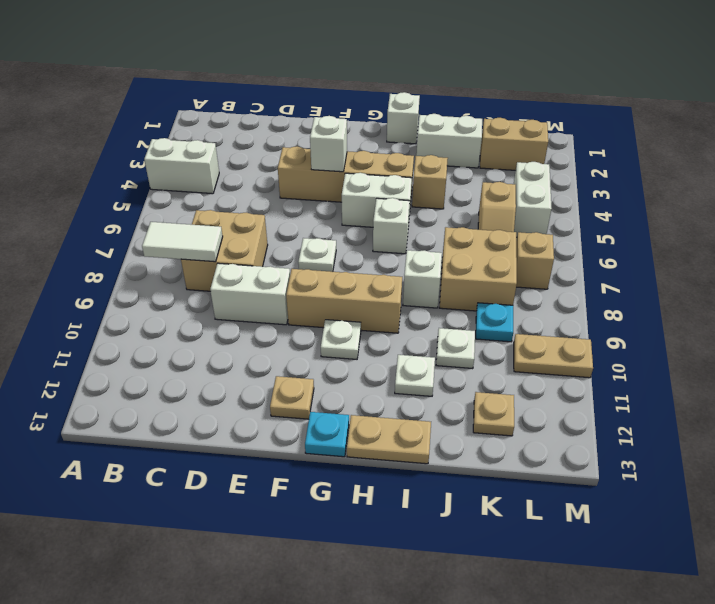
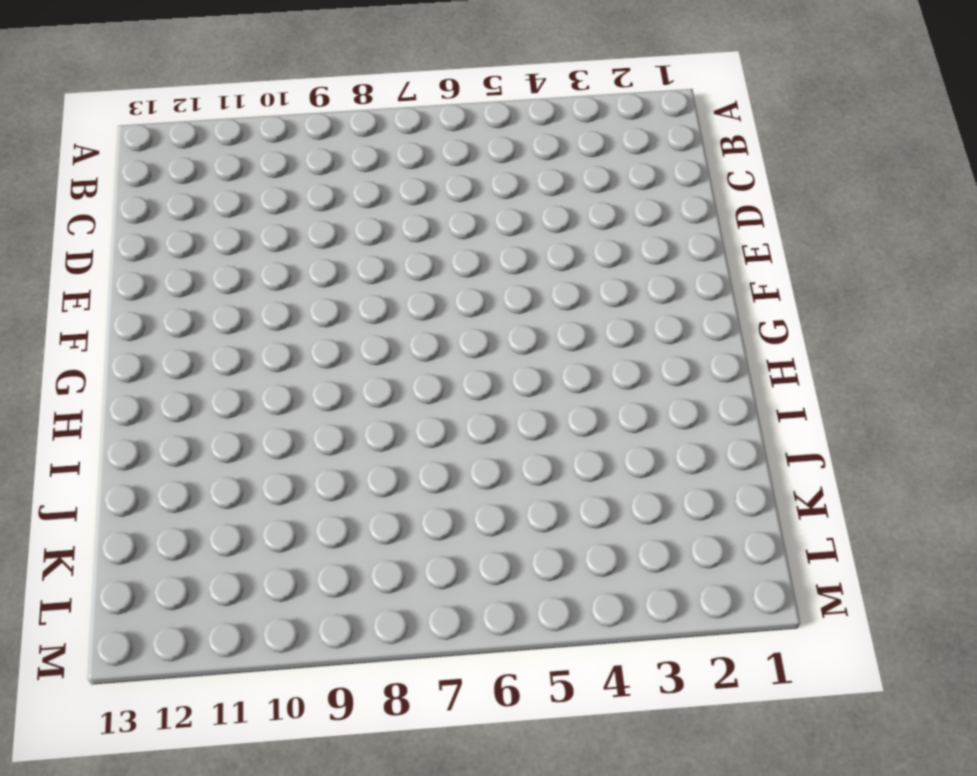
none -> white brick A4:B4 level 1
none -> tan brick C7:D8 level 1
none -> white brick D9:E9 level 1

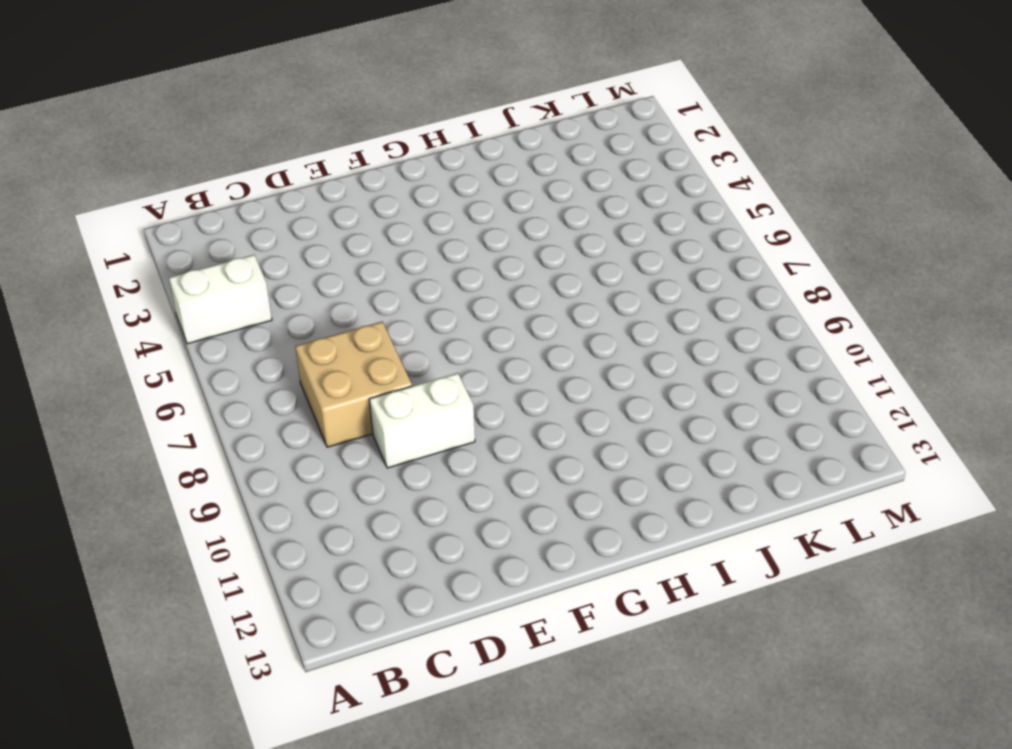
none -> tan brick E4:H4 level 1
none -> white plate F7 level 1
none -> tan brick F9:H9 level 1

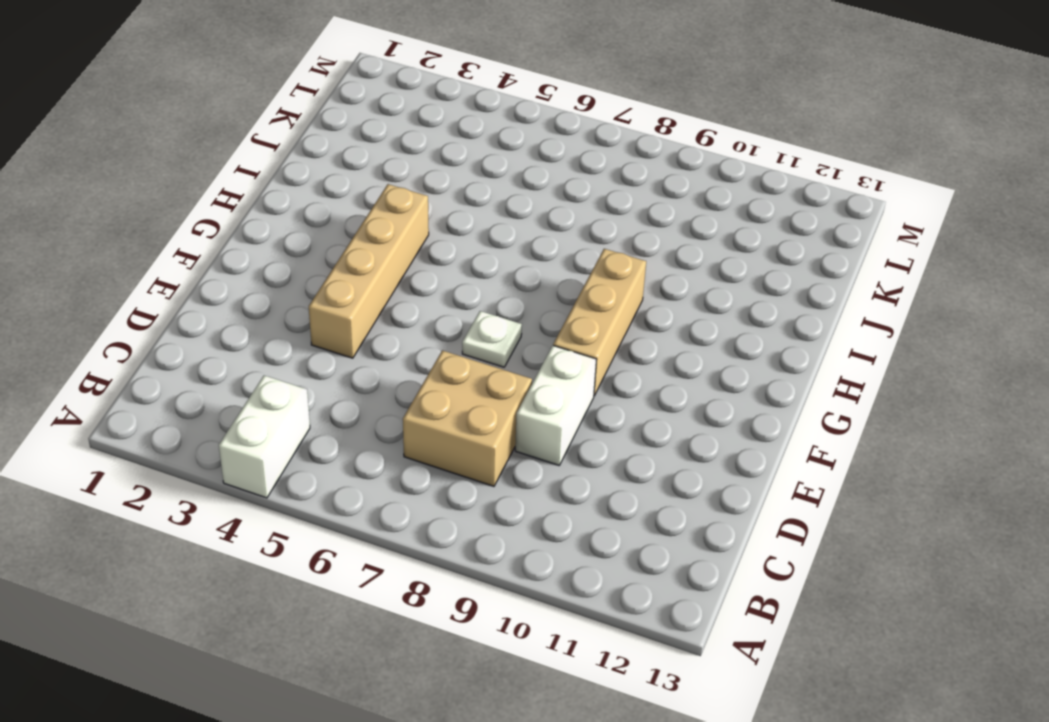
none -> tan plate F12 level 1
none -> white brick G5:H5 level 1
none -> white plate G10 level 1

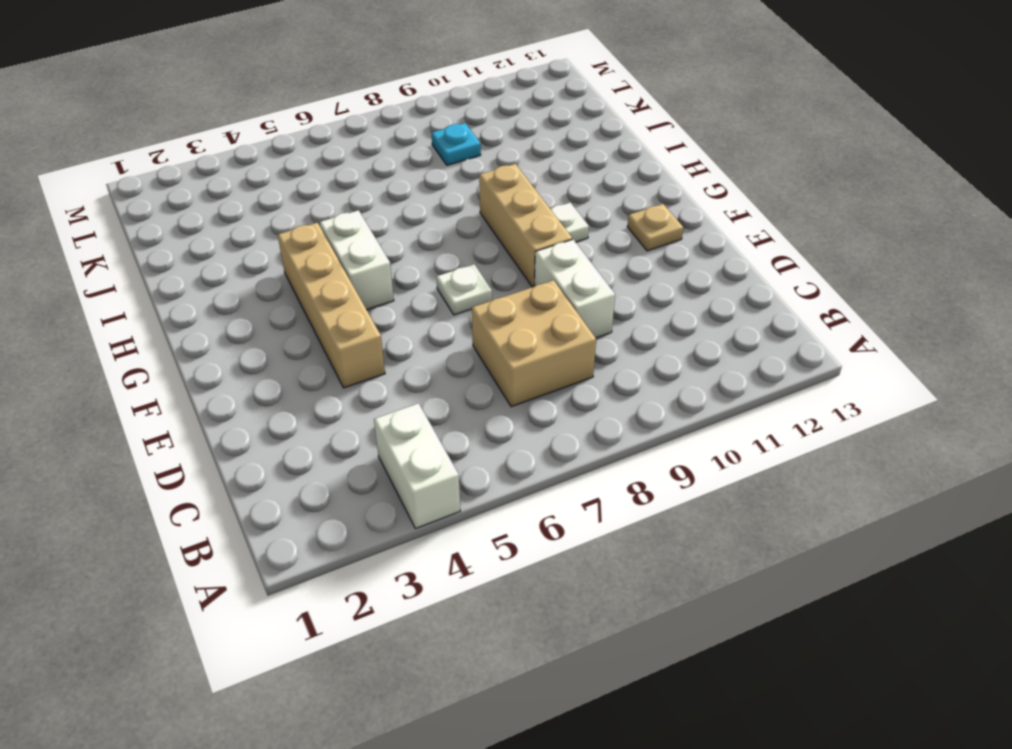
none -> cyan plate G13 level 1
none -> white brick H1 level 1
none -> white brick H6 level 1

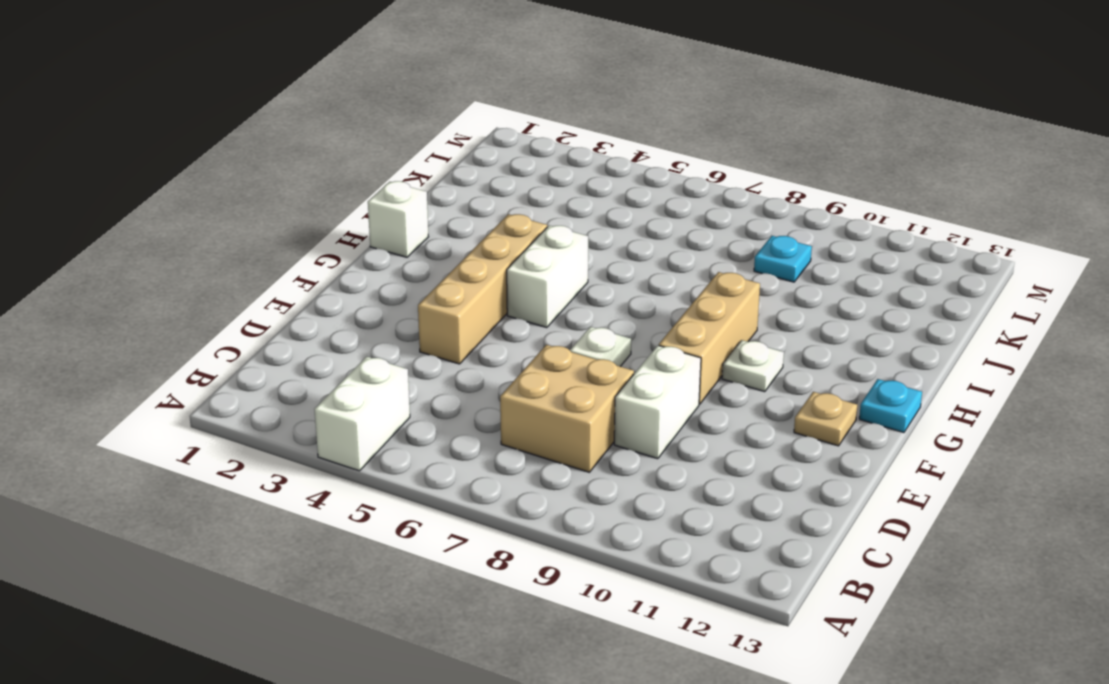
none -> white brick H6 level 1
none -> tan plate H13:I13 level 1
none -> white brick I2:J2 level 1

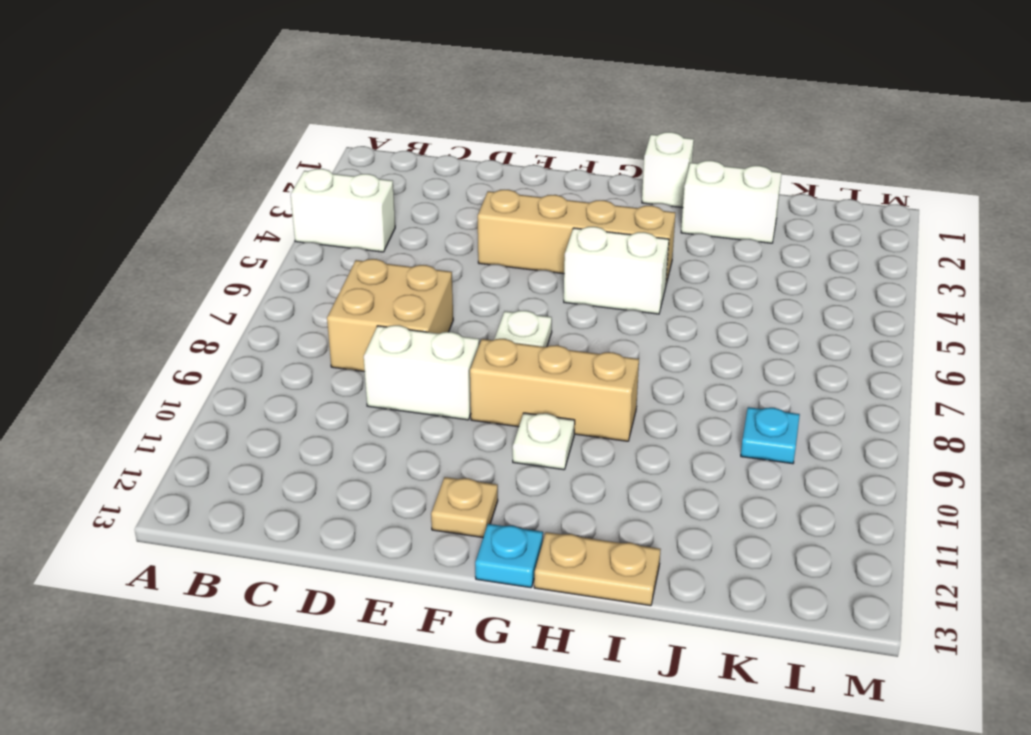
none -> white brick H6 level 1
none -> tan brick I4 level 1
none -> white brick I8 level 1

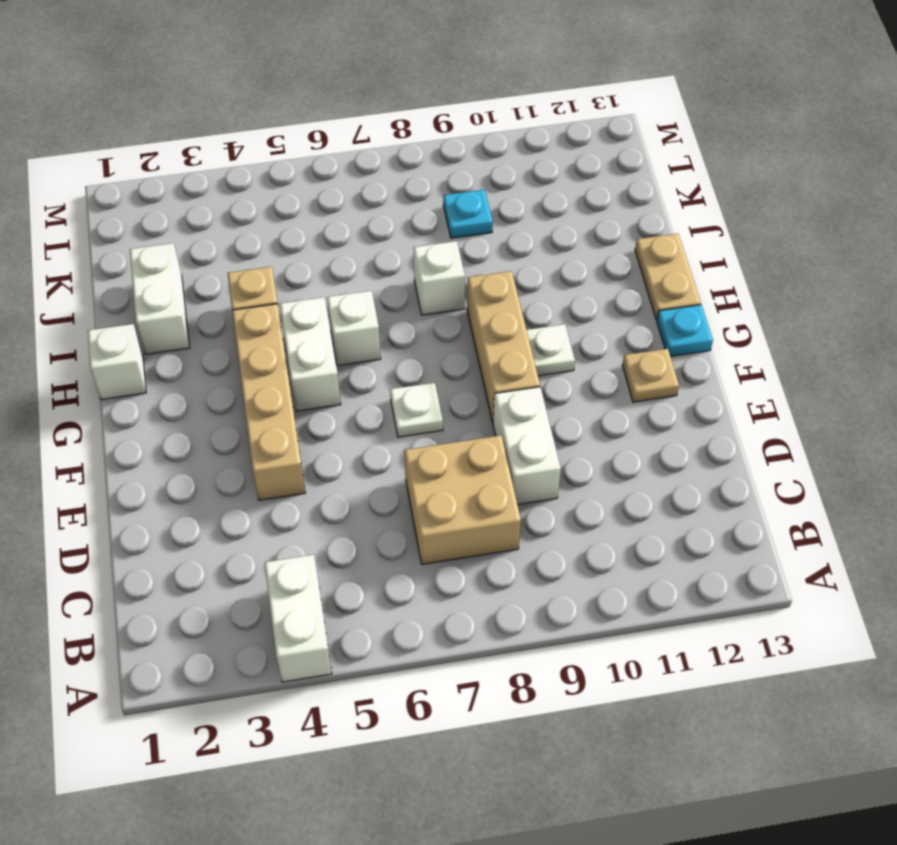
none -> white plate I11 level 1
none -> tan brick J7:K8 level 1
none -> white plate J10 level 1

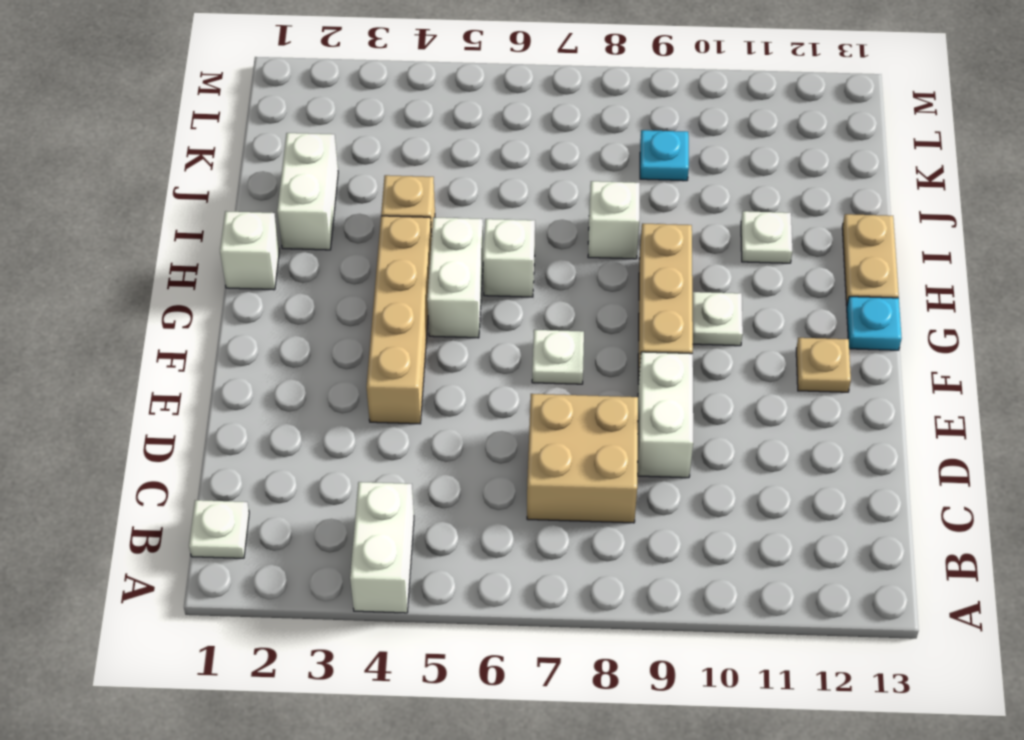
white plate B1 level 1 -> white plate J10 level 1
none -> tan brick J7:K8 level 1
none -> tan brick K2:L2 level 1
none -> tan slope K5:K6 level 1 top 5

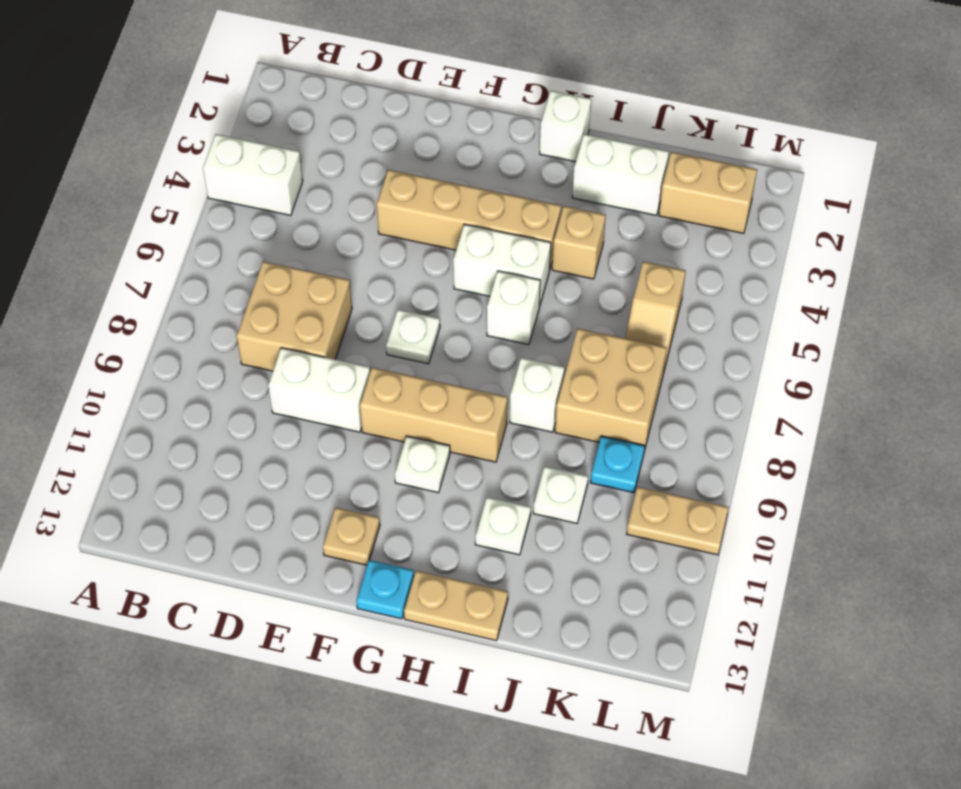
none -> tan plate K12 level 1
none -> white brick L4:L5 level 1
none -> tan brick L7 level 1

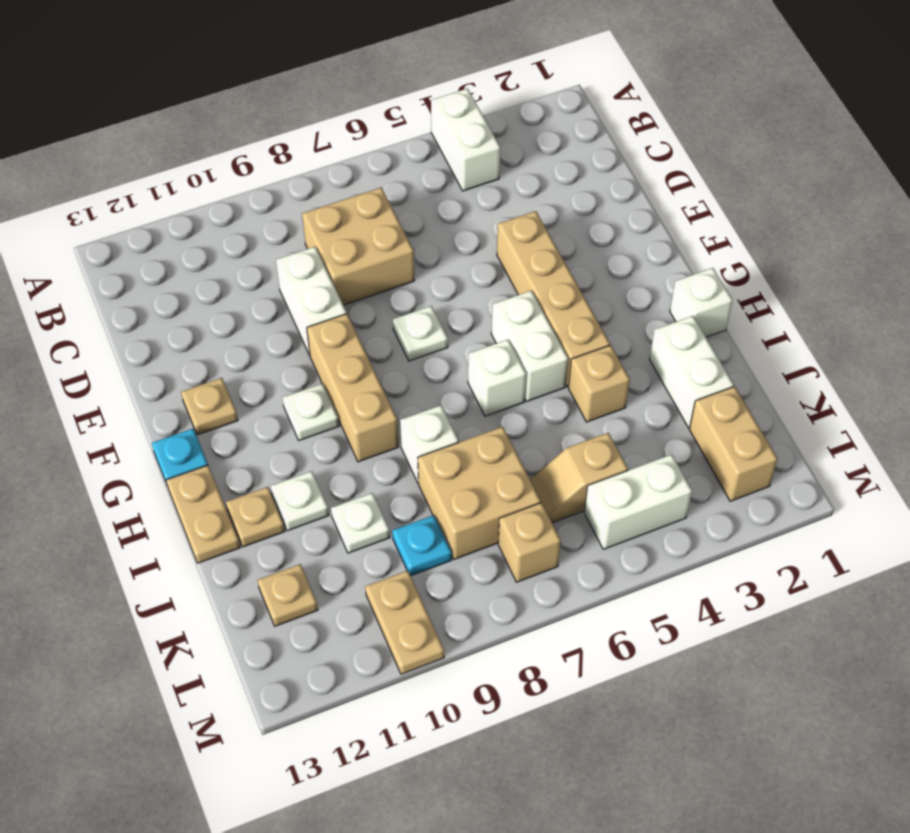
tan plate I12 level 1 -> none
none -> white tile B8:C8 level 2
none -> white brick F4 level 2

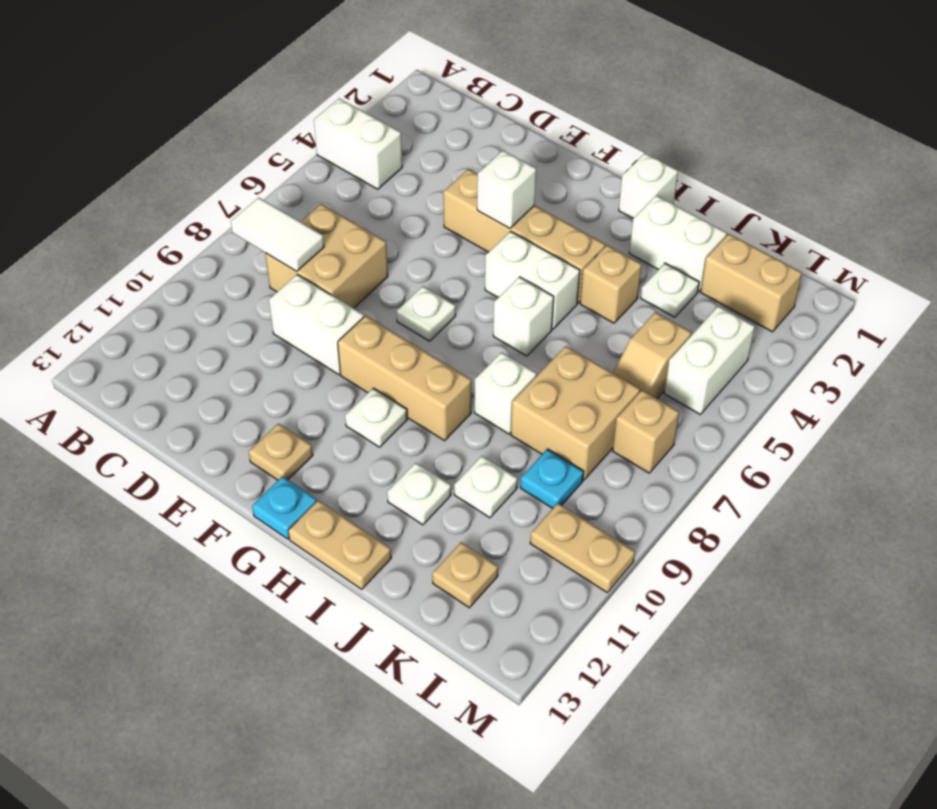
white plate J3 level 1 -> none

